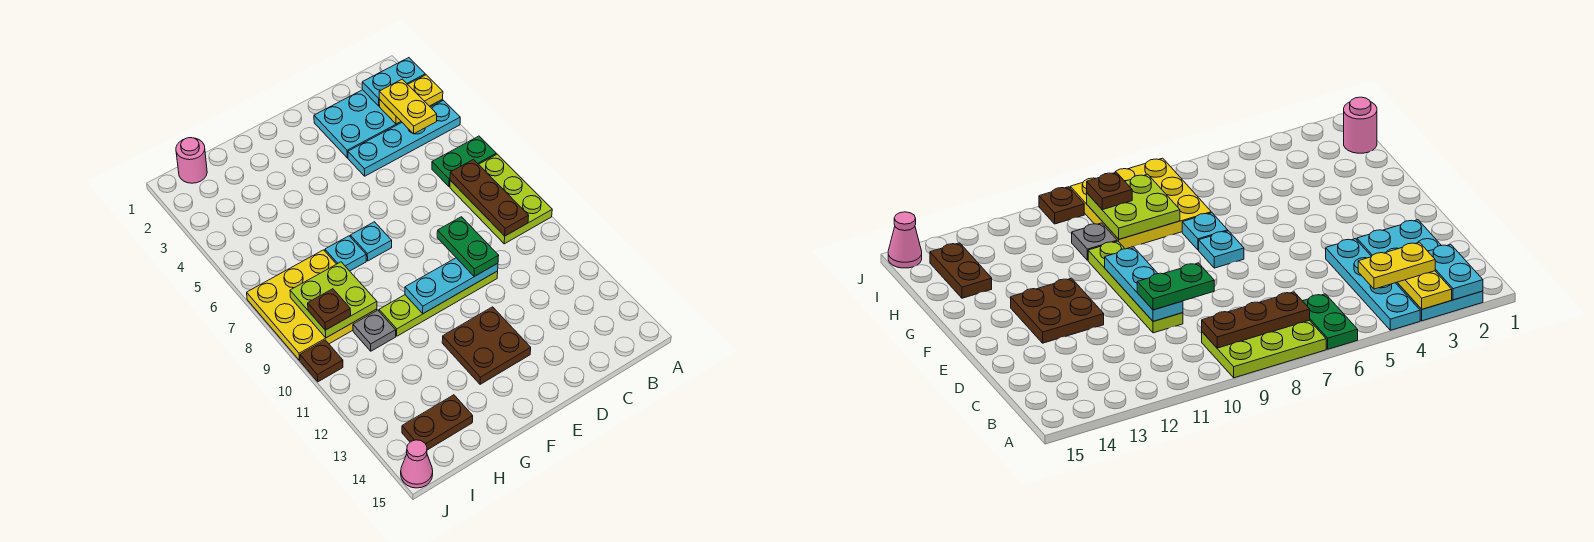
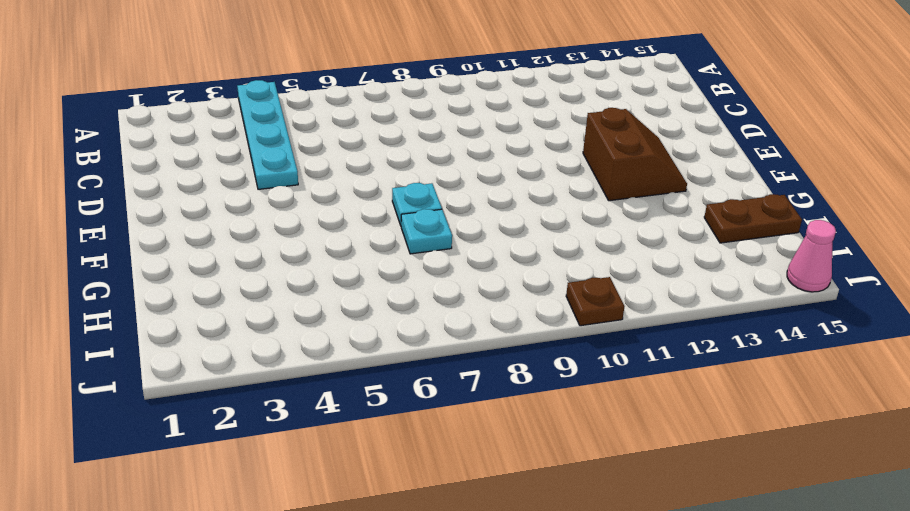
brown slope E12:F13 level 1 top 12 -> brown plate E12:F13 level 1
brown plate H14:H15 level 1 -> brown plate H14:I14 level 1
none -> cyan plate A2:D3 level 1
none -> green plate A6:B6 level 1
none -> lime plate A7:B9 level 1

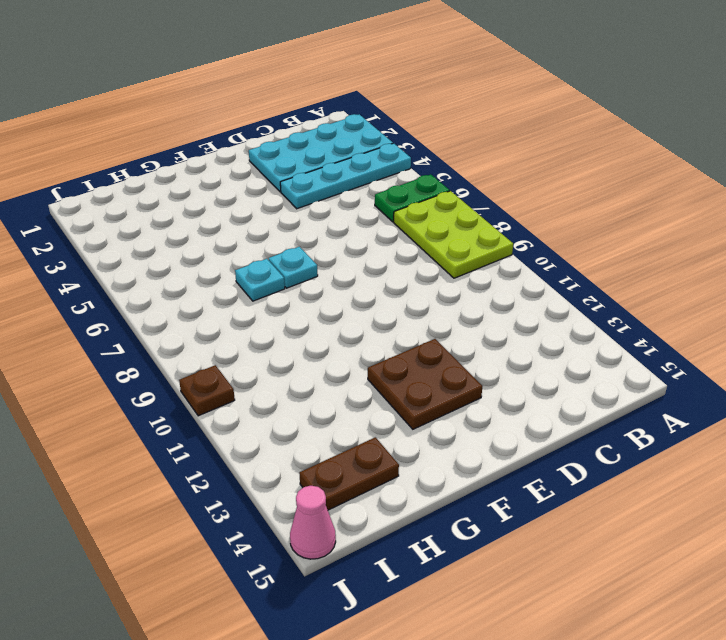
none -> lime plate D10:G10 level 1
none -> yellow plate H7:J9 level 1
none -> grey plate H10 level 1

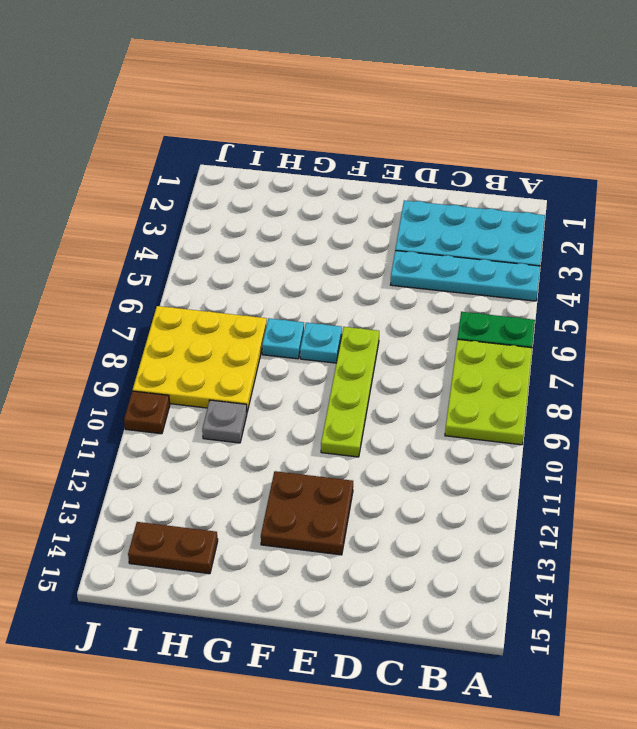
lime plate E7:E10 level 1 -> lime plate D10:G10 level 1
none -> pink round brick I1 level 1
none -> pink cone J15 level 1
none -> cyan plate A2:B2 level 2

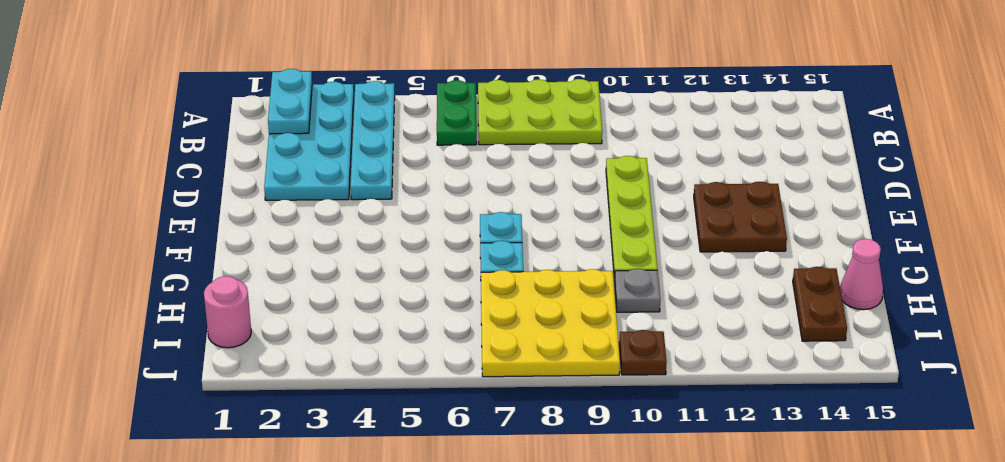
pink cone H15 level 1 -> pink cone J15 level 1
none -> yellow plate A3:B3 level 2
none -> brown plate B7:B9 level 2
none -> cyan plate D10:F10 level 2

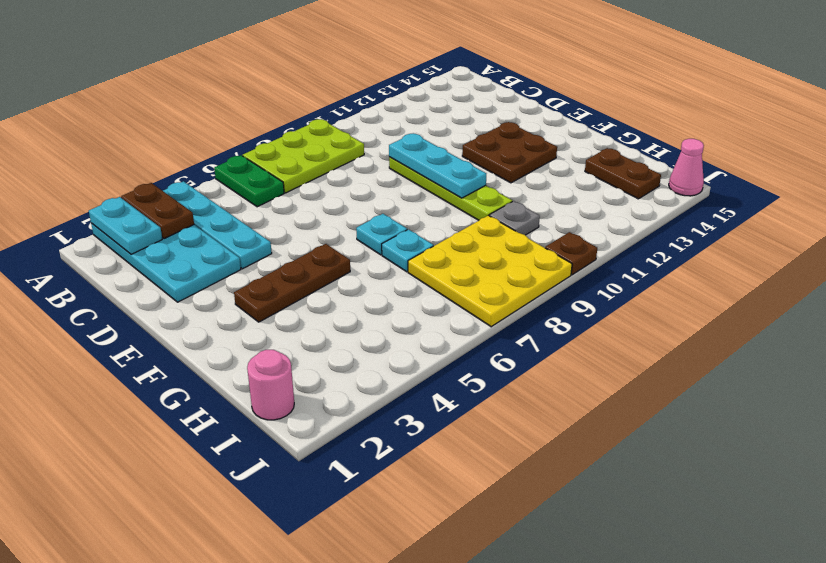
brown plate A3:B3 level 2 -> yellow plate A3:B3 level 2
brown plate F3:F5 level 1 -> brown plate B7:B9 level 2
none -> lime plate H8:I9 level 2
none -> yellow plate B3:B4 level 3
none -> green plate D9:D10 level 3

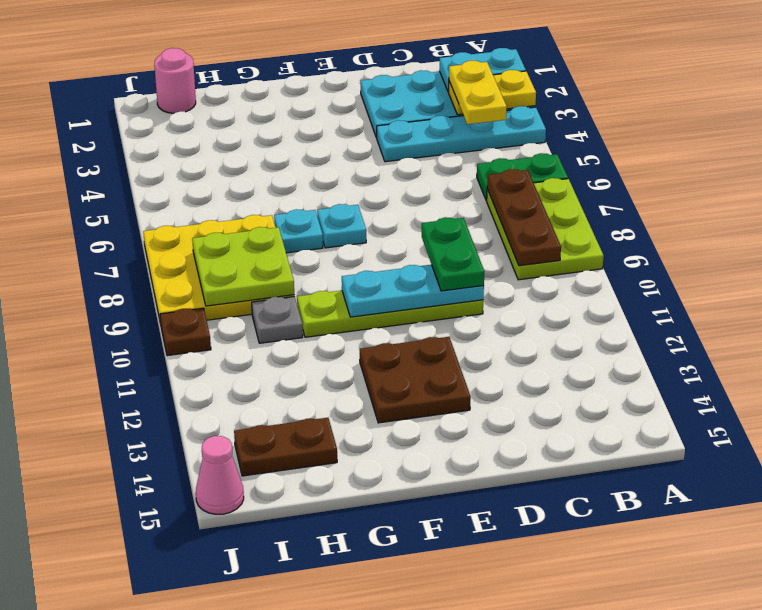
none -> brown plate I9 level 3

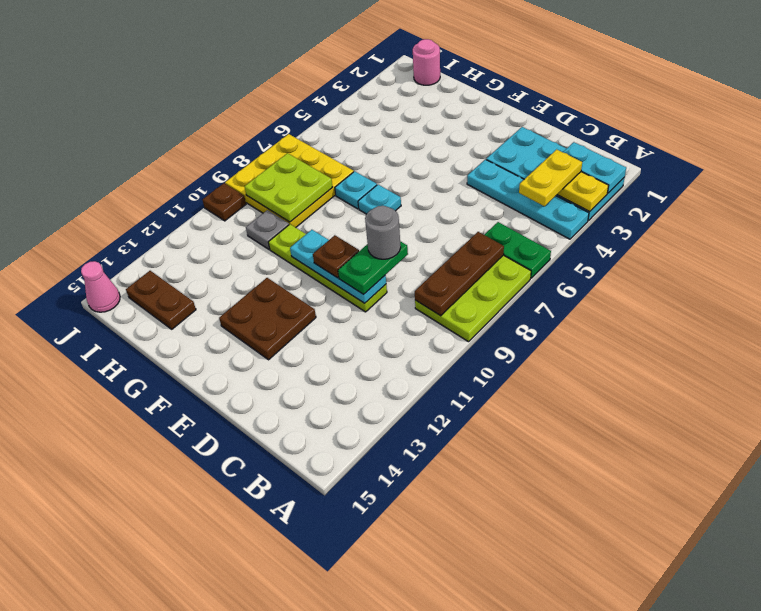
grey round brick D9 level 4 -> none
brown plate E10 level 3 -> brown plate I9 level 3

